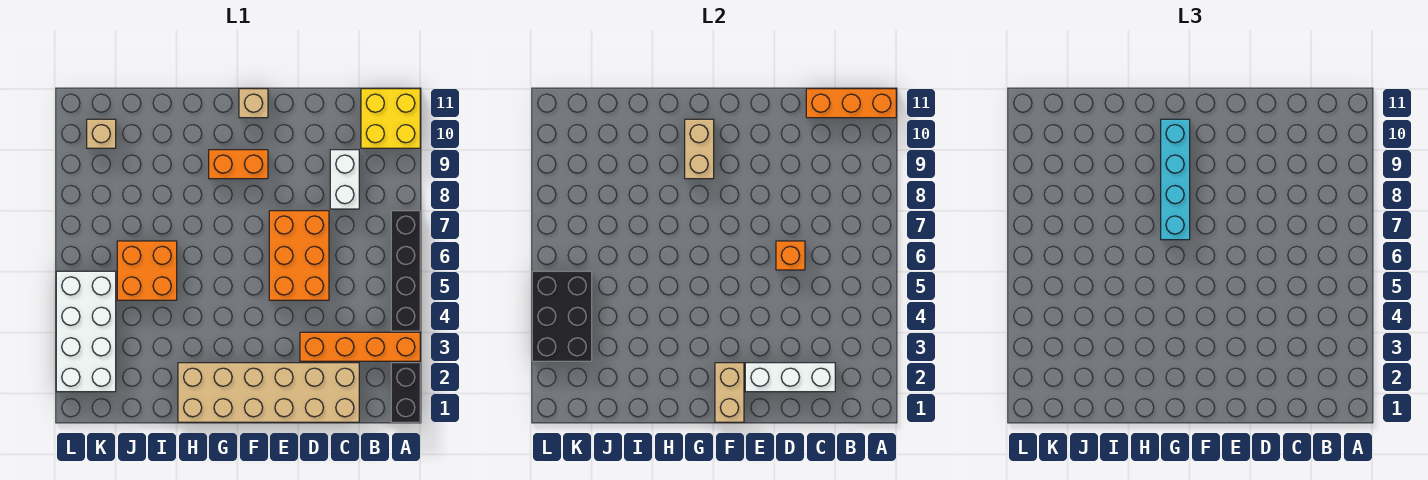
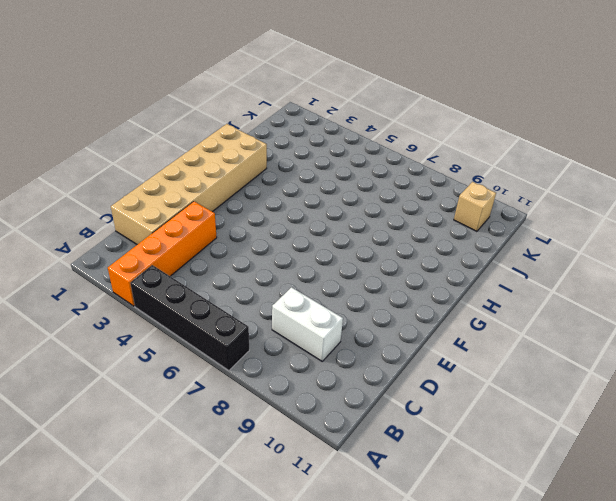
none -> black brick A1:A2 level 1
none -> yellow brick A10:B11 level 1
none -> orange brick D5:E7 level 1

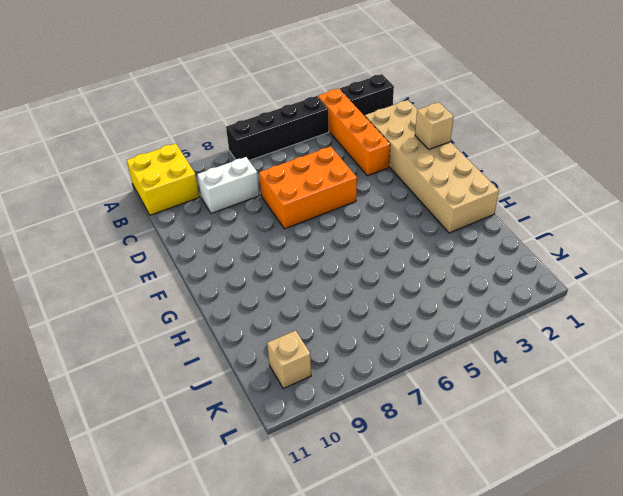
tan brick E1 level 2 -> tan brick F11 level 1
none -> orange brick F9:G9 level 1
none -> orange brick I5:J6 level 1
none -> white brick K2:L5 level 1

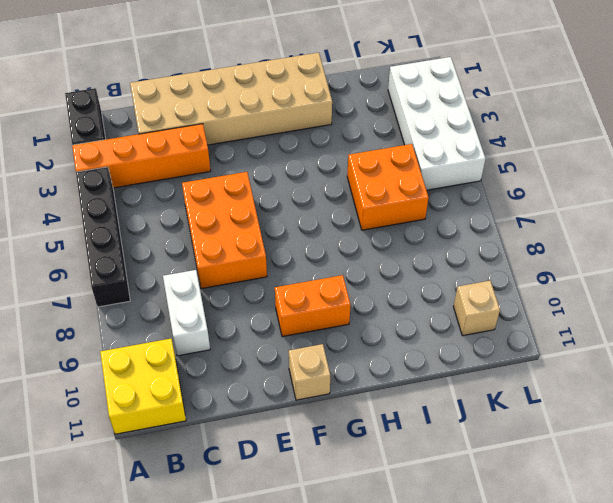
none -> orange brick A11:C11 level 2
none -> white brick C2:E2 level 2
none -> orange brick D6 level 2

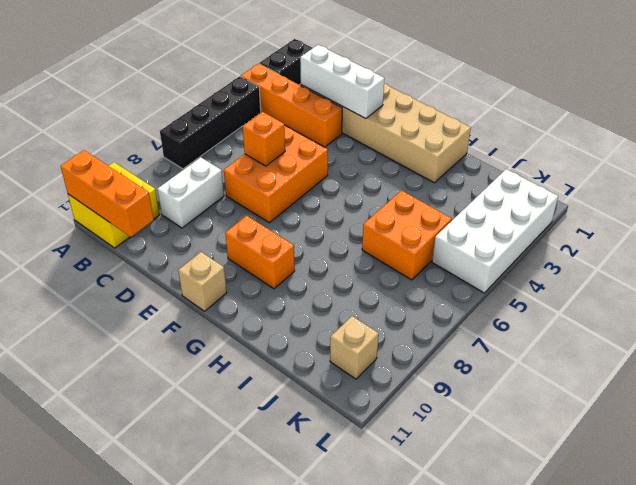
none -> tan brick F1:F2 level 2
none -> tan brick G9:G10 level 2
none -> black brick K3:L5 level 2

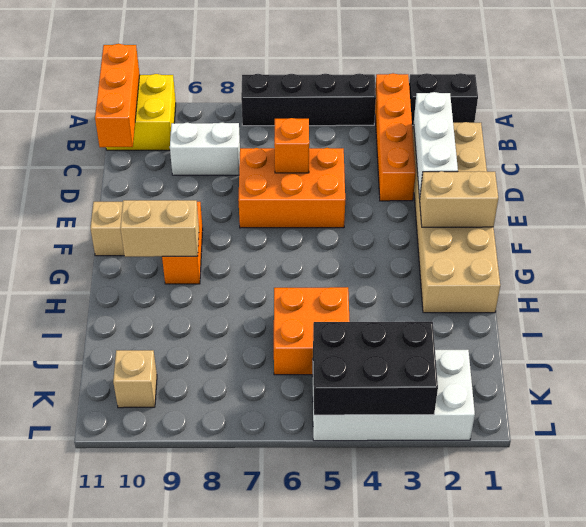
none -> cyan brick G7:G10 level 3

